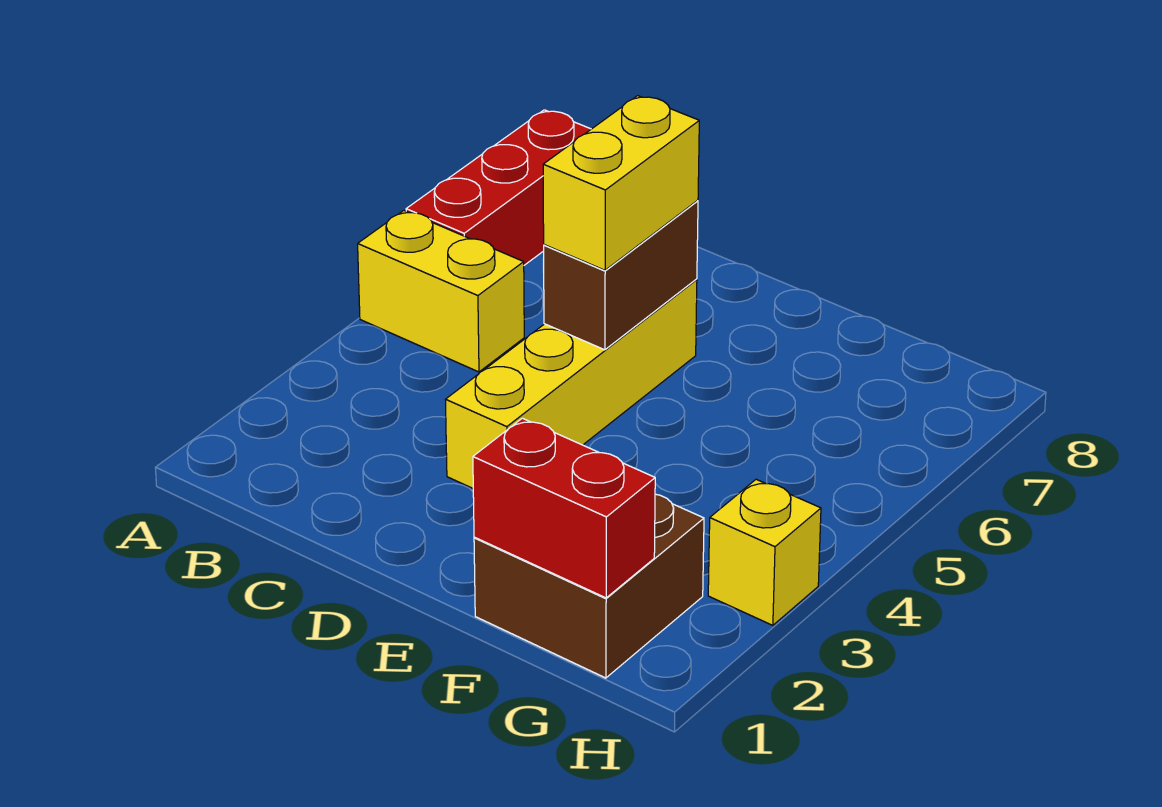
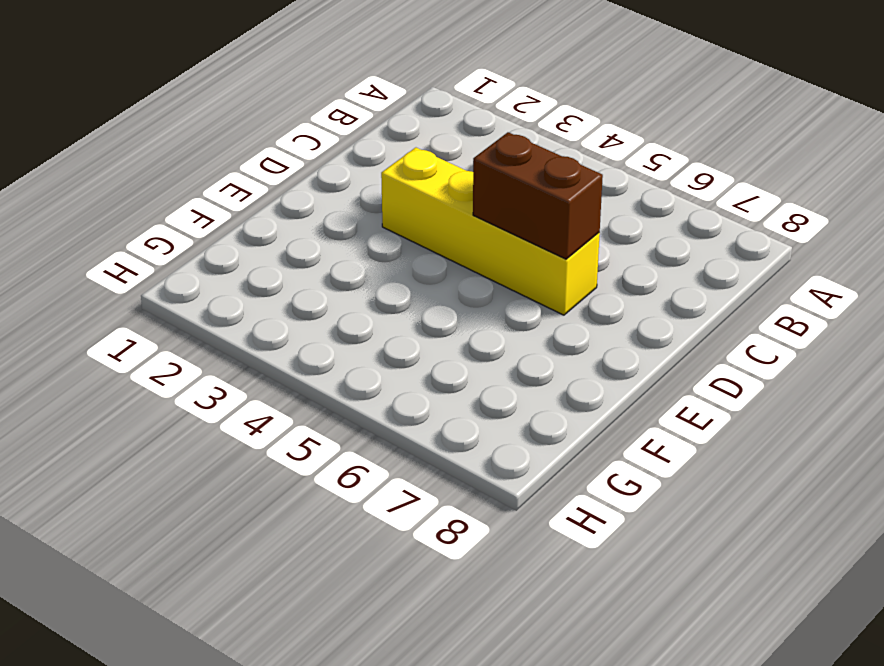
none -> yellow brick A5:B5 level 1
none -> red brick A6:A8 level 1

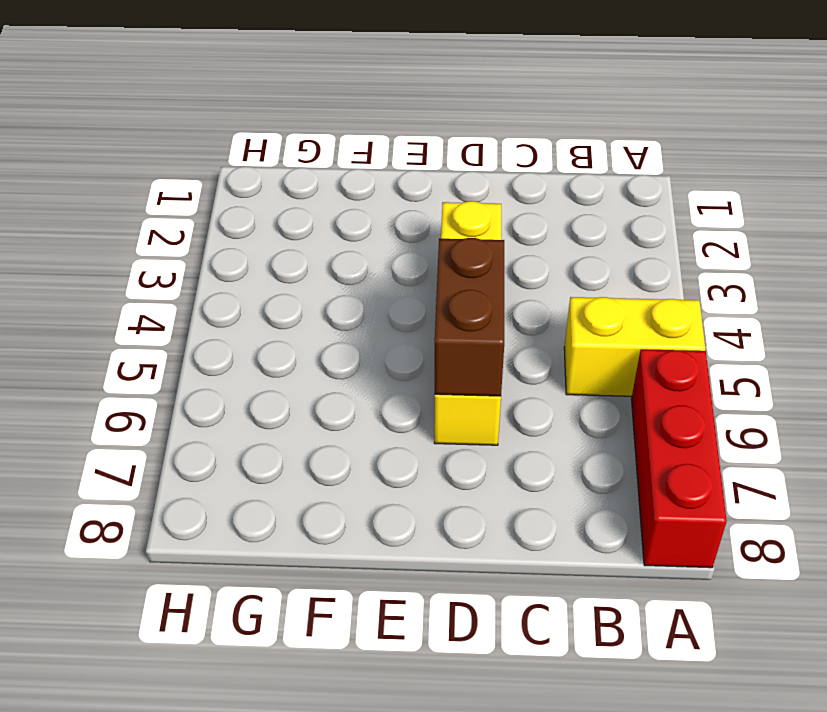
none -> brown brick F1:G2 level 1
none -> yellow brick H3 level 1

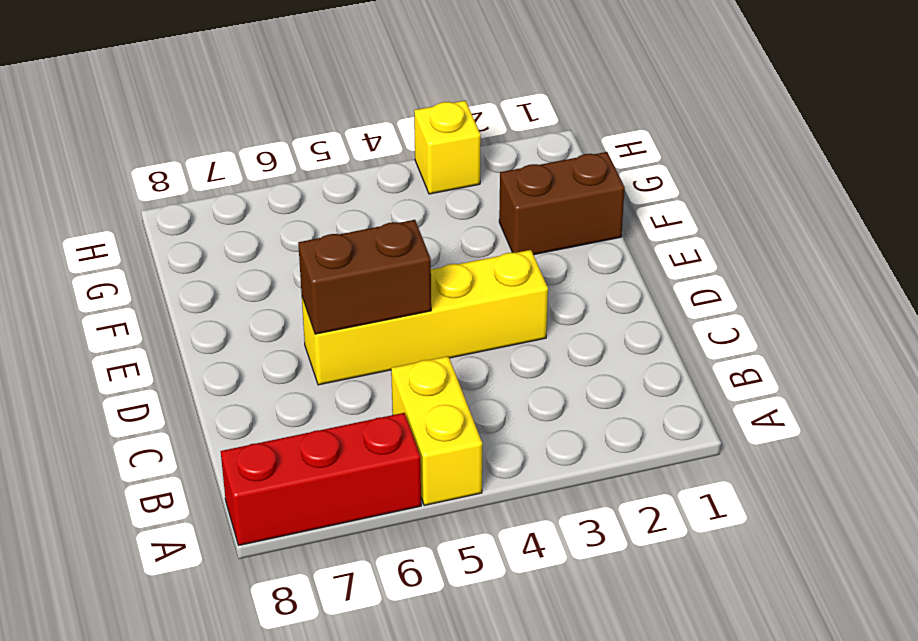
brown brick F1:F2 level 1 -> brown brick F1:G2 level 1
none -> red brick F1:G1 level 2
none -> yellow brick D5:D6 level 3

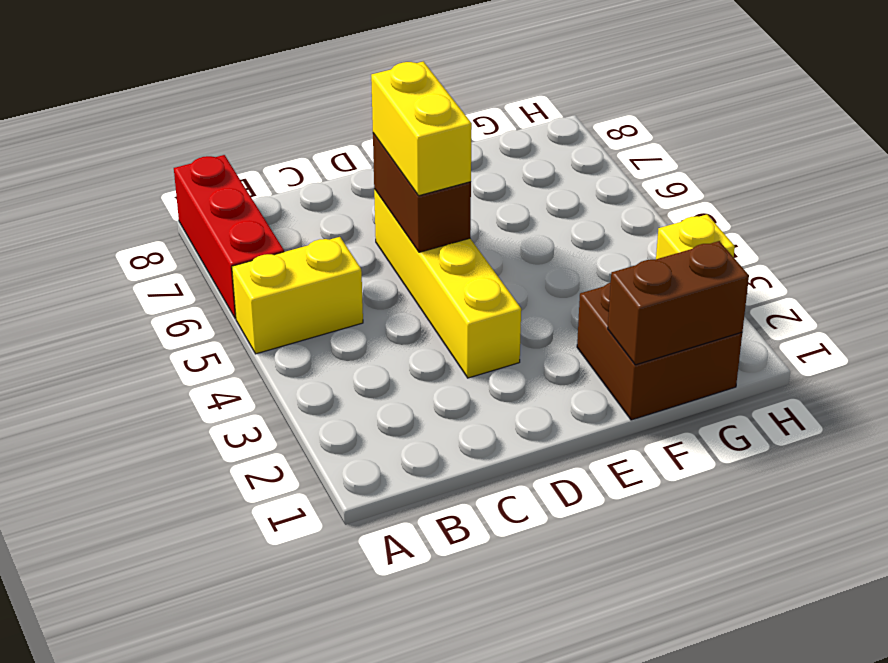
brown brick F1:G1 level 2 -> red brick F1:G1 level 2

